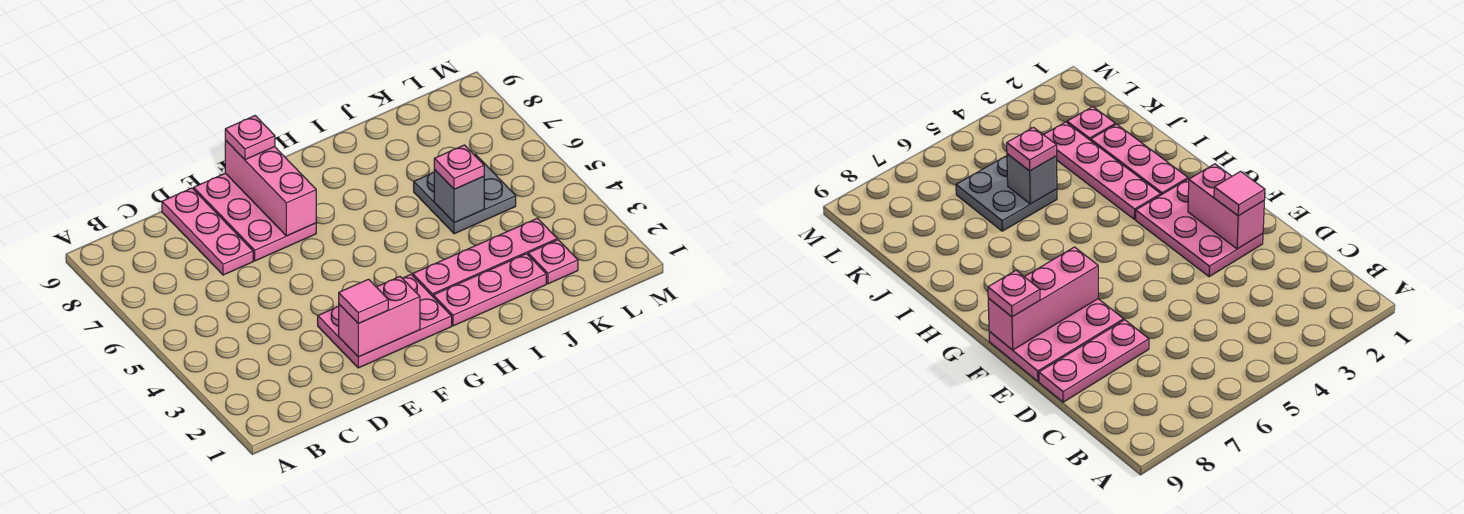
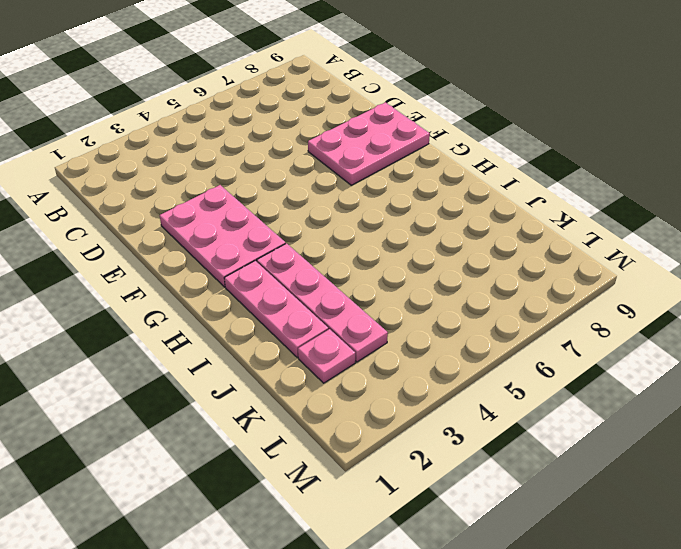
none -> pink plate D7:D9 level 1
none -> grey plate J5:K6 level 1
none -> pink brick E2:F2 level 2

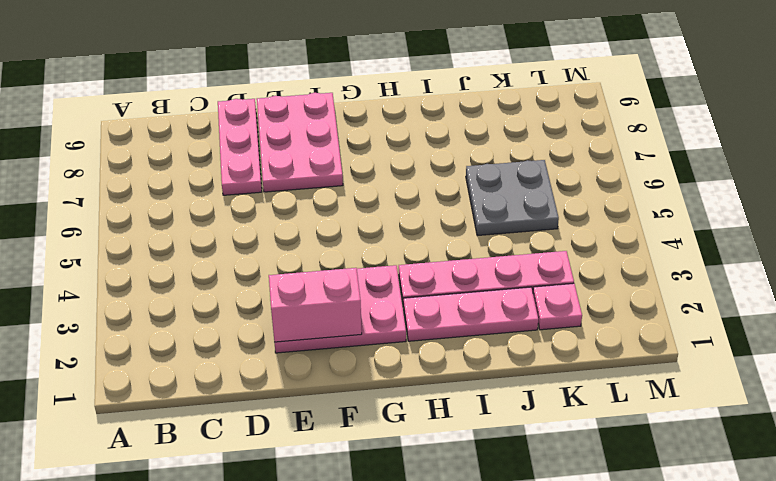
none -> pink brick F7:F9 level 2
none -> grey brick J5 level 2
none -> pink tile E2 level 3

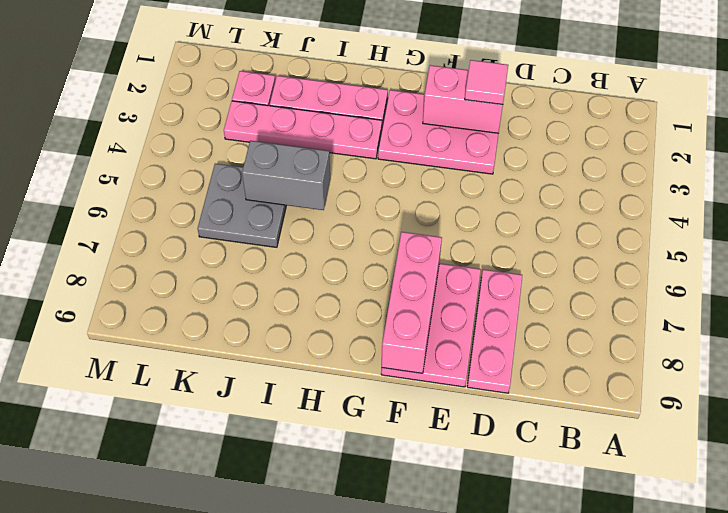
grey brick I5:J5 level 2 -> grey brick J5 level 2
none -> pink plate F9 level 3
none -> pink plate J5 level 3

